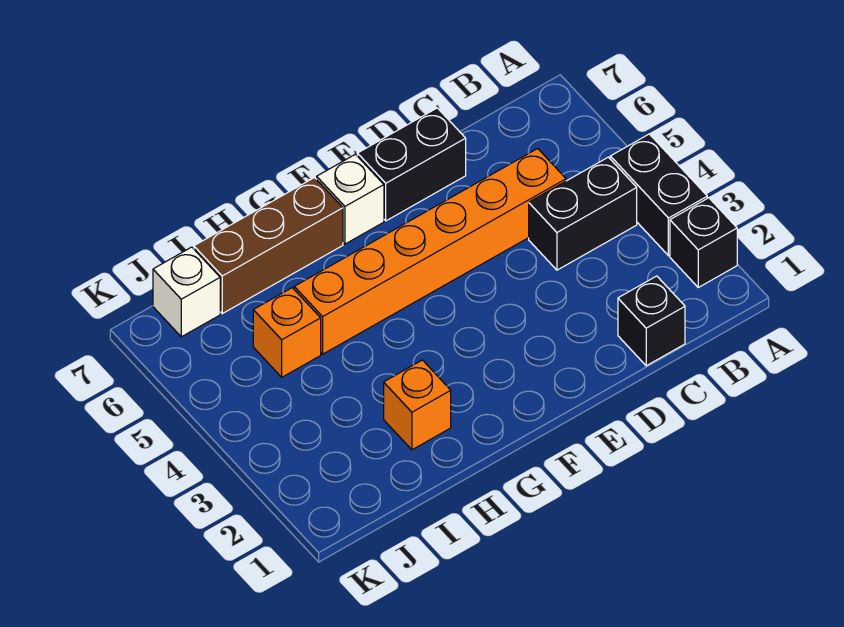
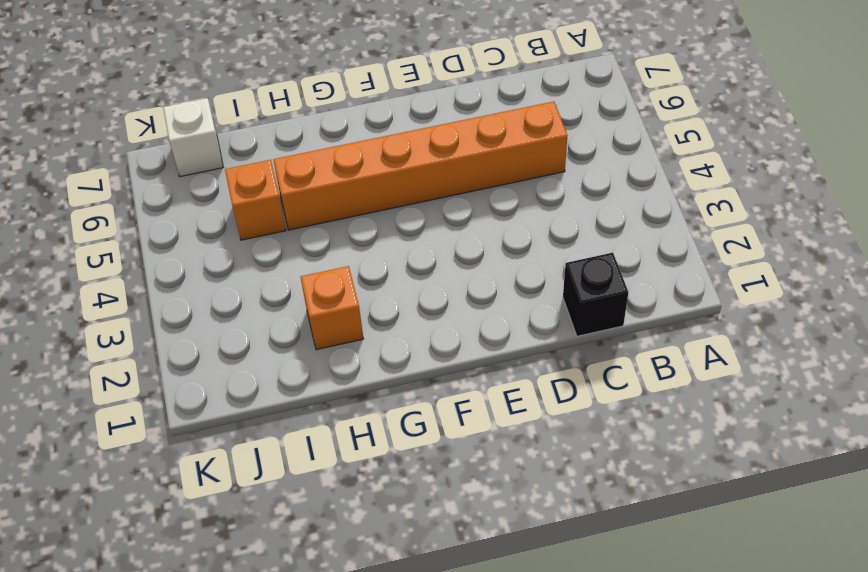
none -> black brick A2 level 1
none -> black brick A3:A4 level 1

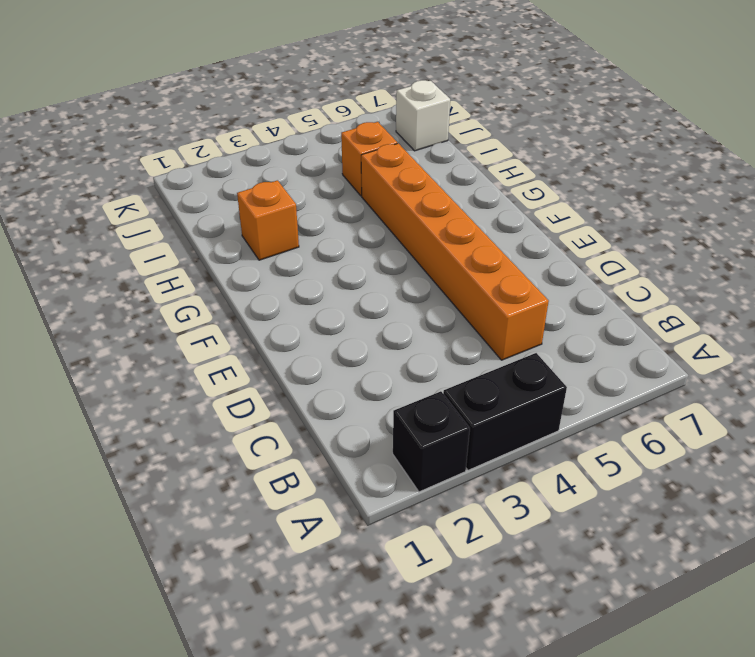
none -> black brick B4:C4 level 1
none -> black brick C1 level 1

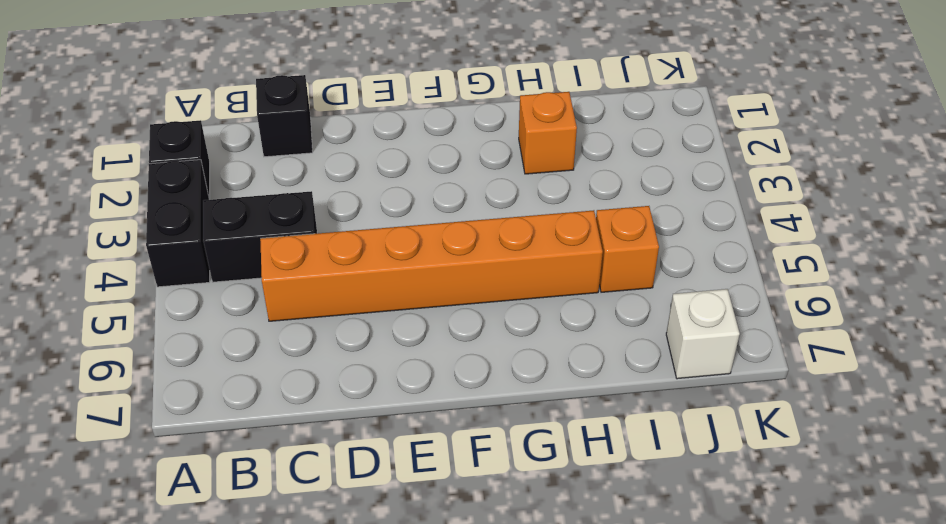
none -> black brick D7:E7 level 1
none -> white brick F7 level 1

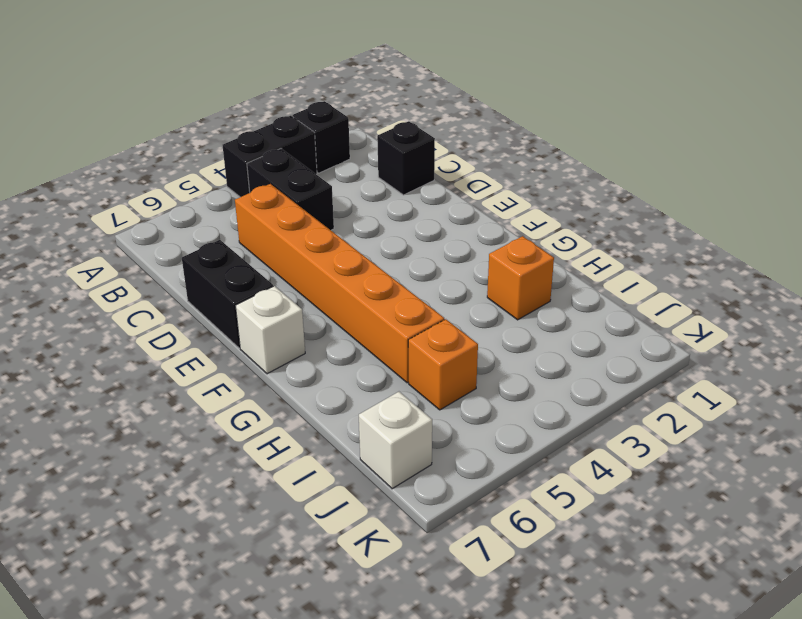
none -> brown brick G7:I7 level 1

